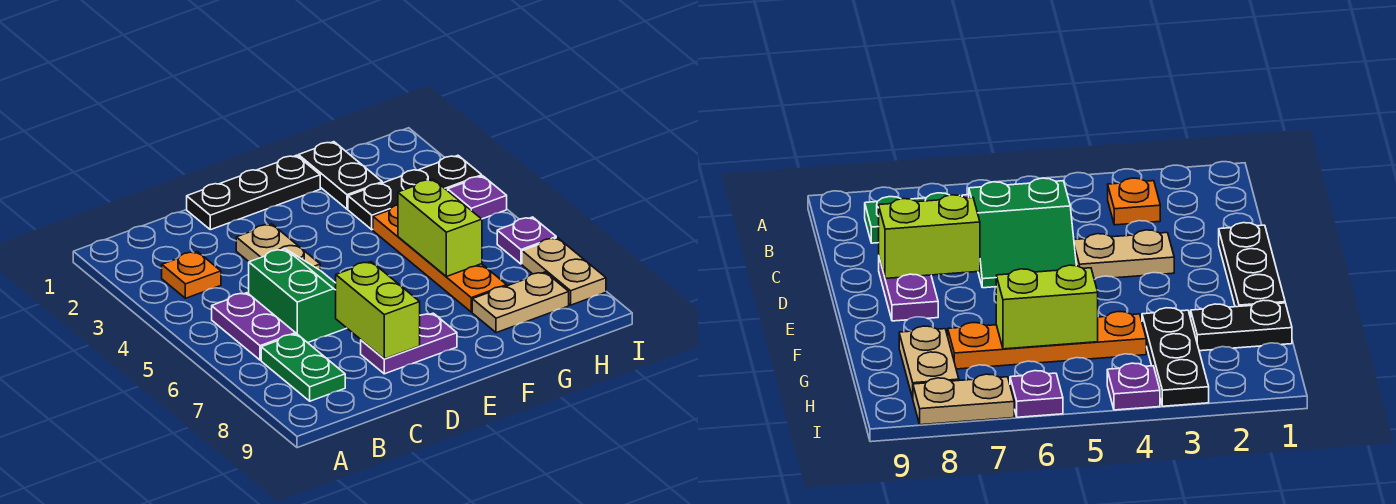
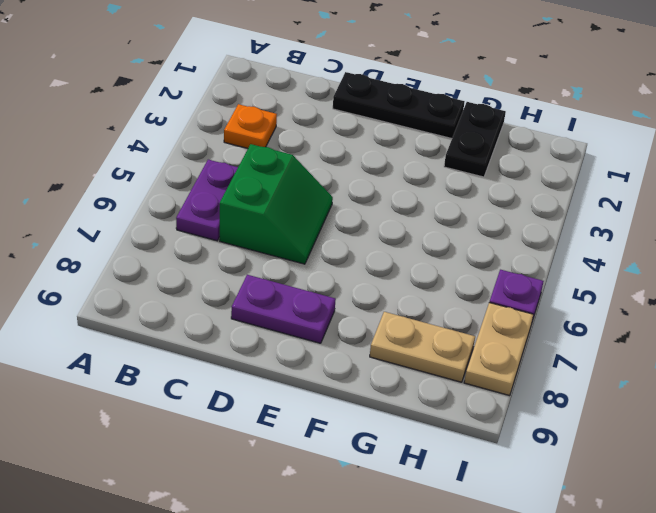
none -> green plate B7:B8 level 1
none -> tan plate D3:D4 level 1
none -> black plate G3:I3 level 1

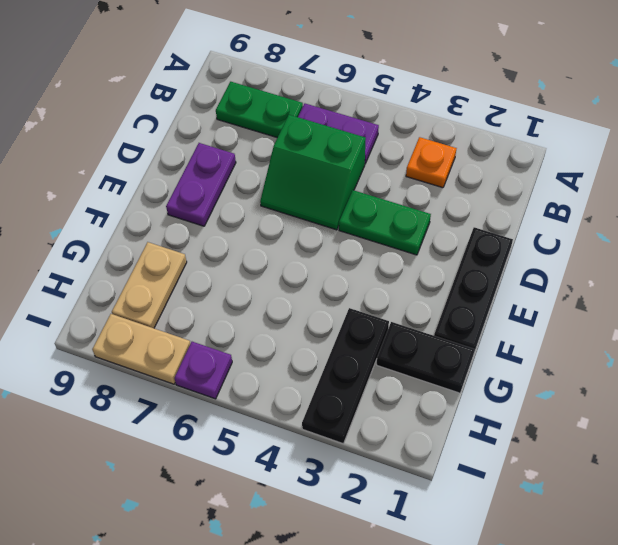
green plate D3:D4 level 1 -> tan plate D3:D4 level 1
none -> orange plate G4:G7 level 1
none -> purple plate I4 level 1
none -> lime brick D7:D8 level 2

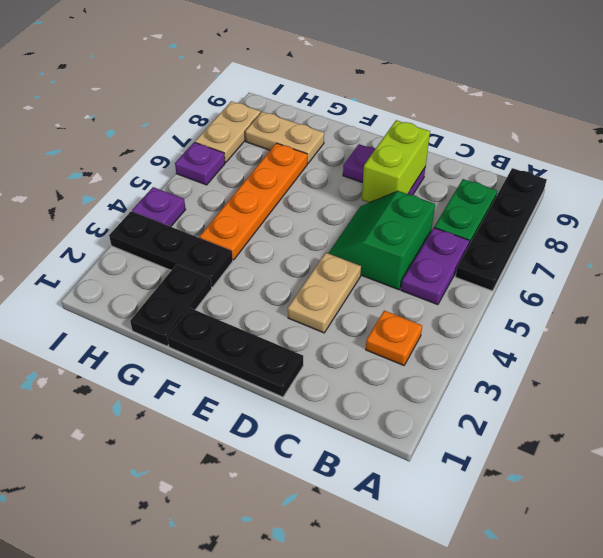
black plate A6:A9 level 1 -> none
none -> lime brick G5:G6 level 2

